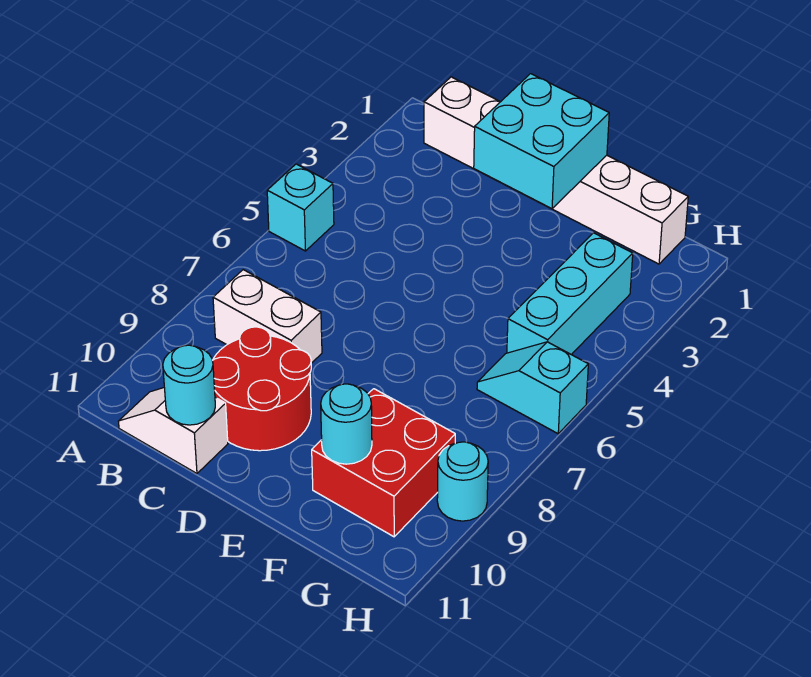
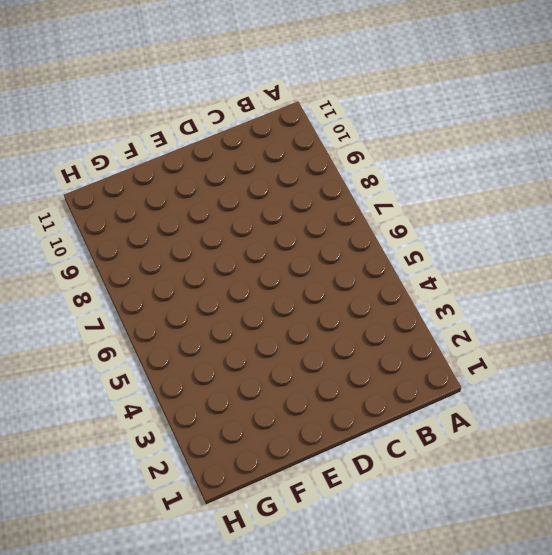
none -> cyan brick A5 level 1
none -> white brick B1:G1 level 1
none -> white brick B8:C8 level 1

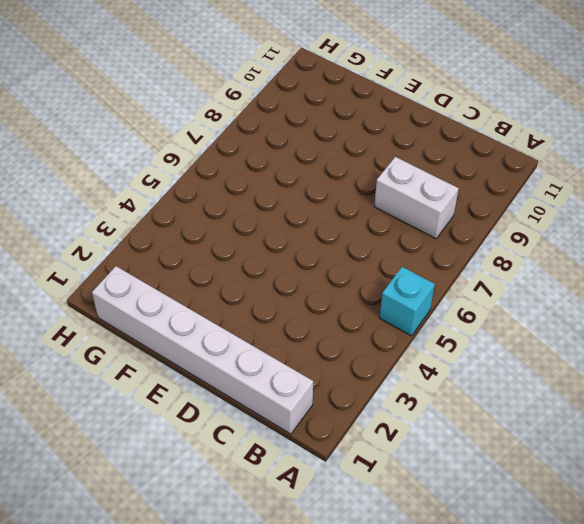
none -> white slope B11:C11 level 1 top C
none -> red round brick C9:D10 level 1
none -> red brick F9:G10 level 1

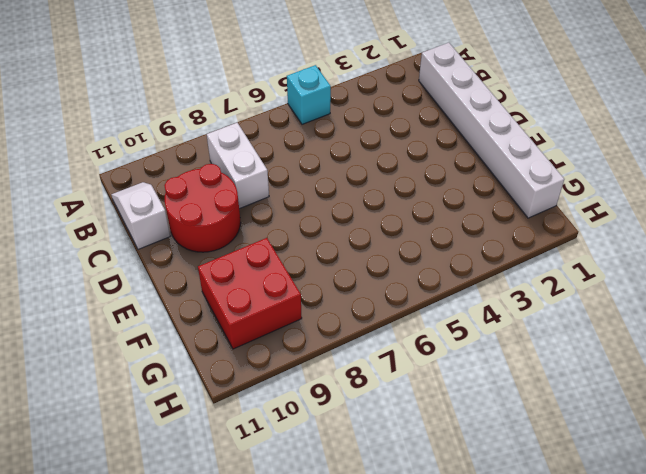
none -> cyan brick G3:G5 level 1
none -> cyan slope G6:H6 level 1 top H
none -> cyan round brick H9 level 1

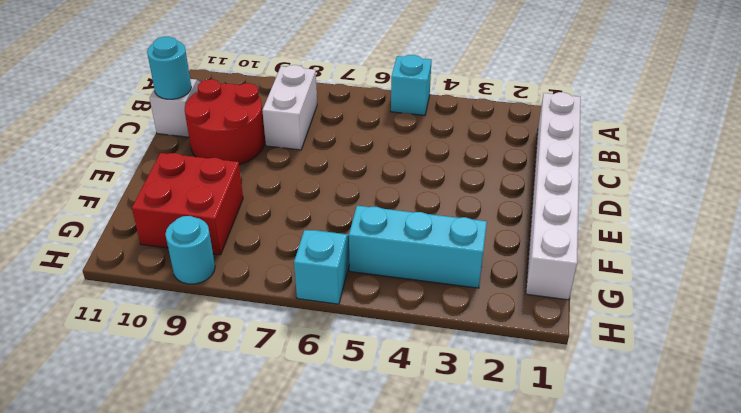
none -> cyan brick D1:E2 level 2
none -> cyan round brick F10 level 2

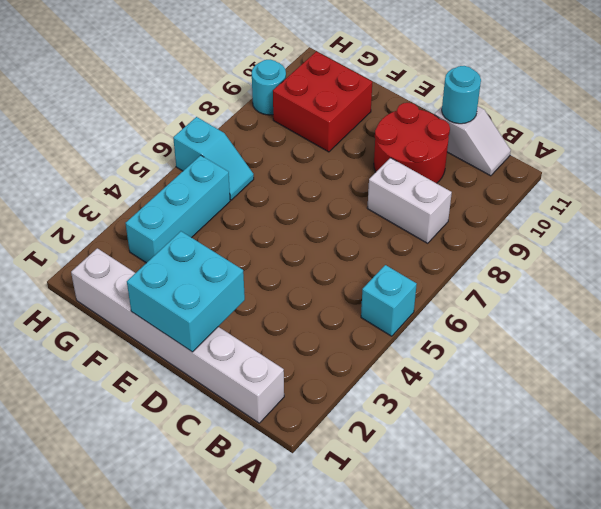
none -> cyan round brick F10 level 2

